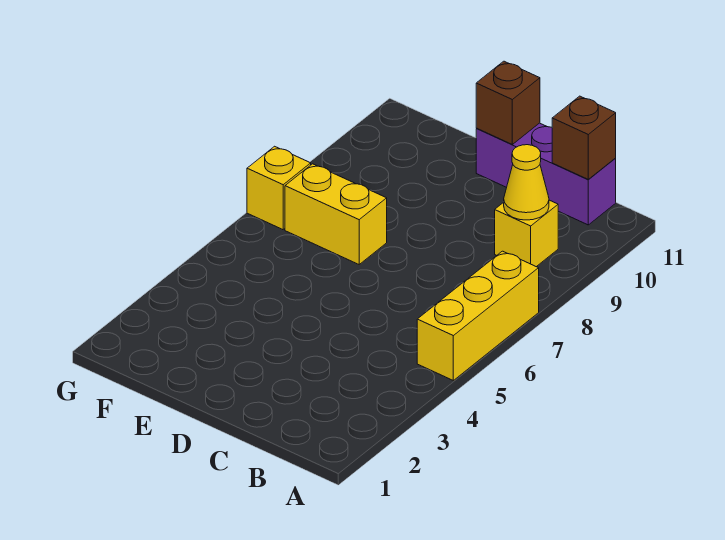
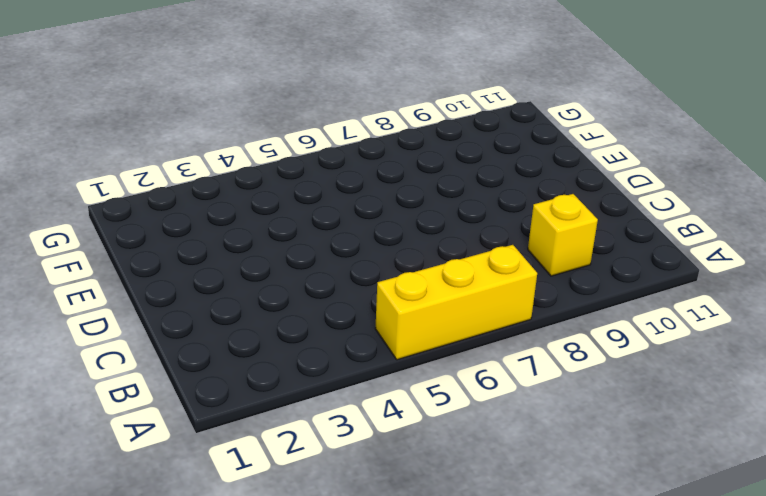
none -> purple brick B11:D11 level 1
none -> yellow brick E7:F7 level 1

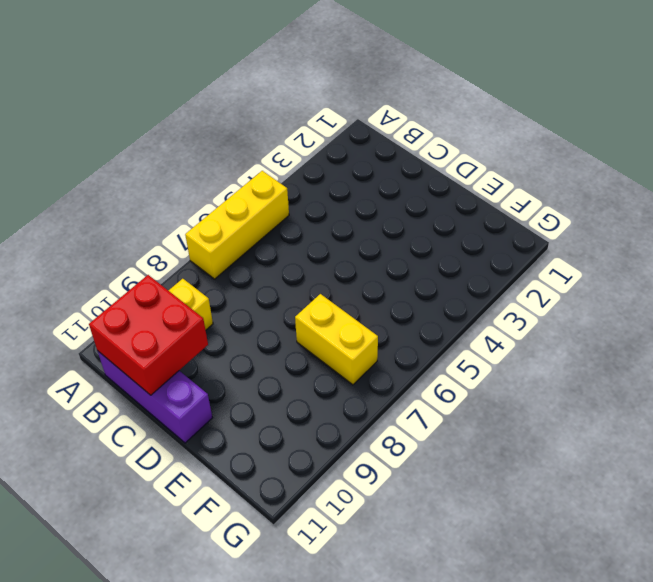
red brick B10:C11 level 2 -> brown brick B11 level 2
none -> yellow brick G7 level 1
none -> yellow cone B9 level 2

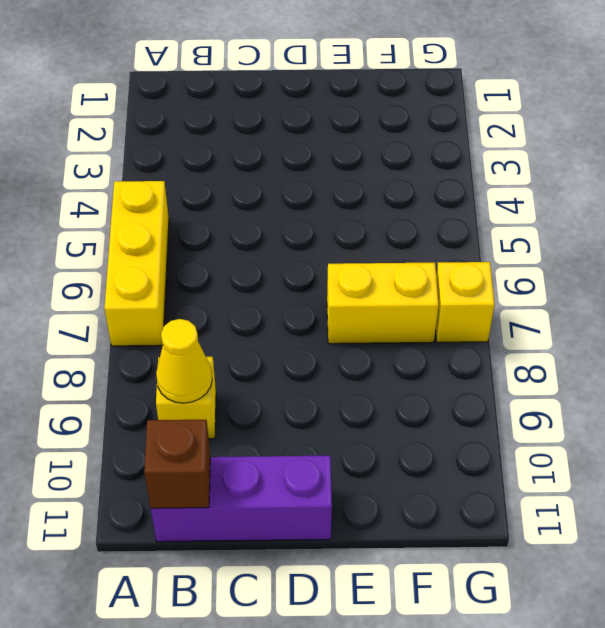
none -> brown brick D11 level 2

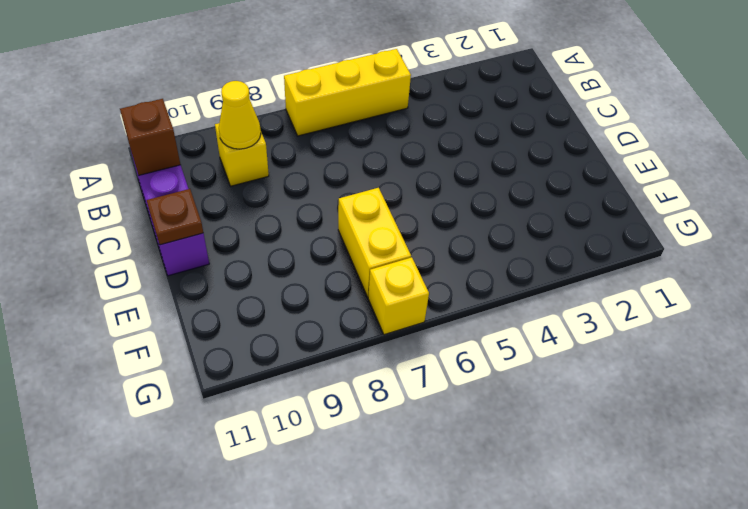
brown plate D11 level 2 -> brown brick D11 level 2

